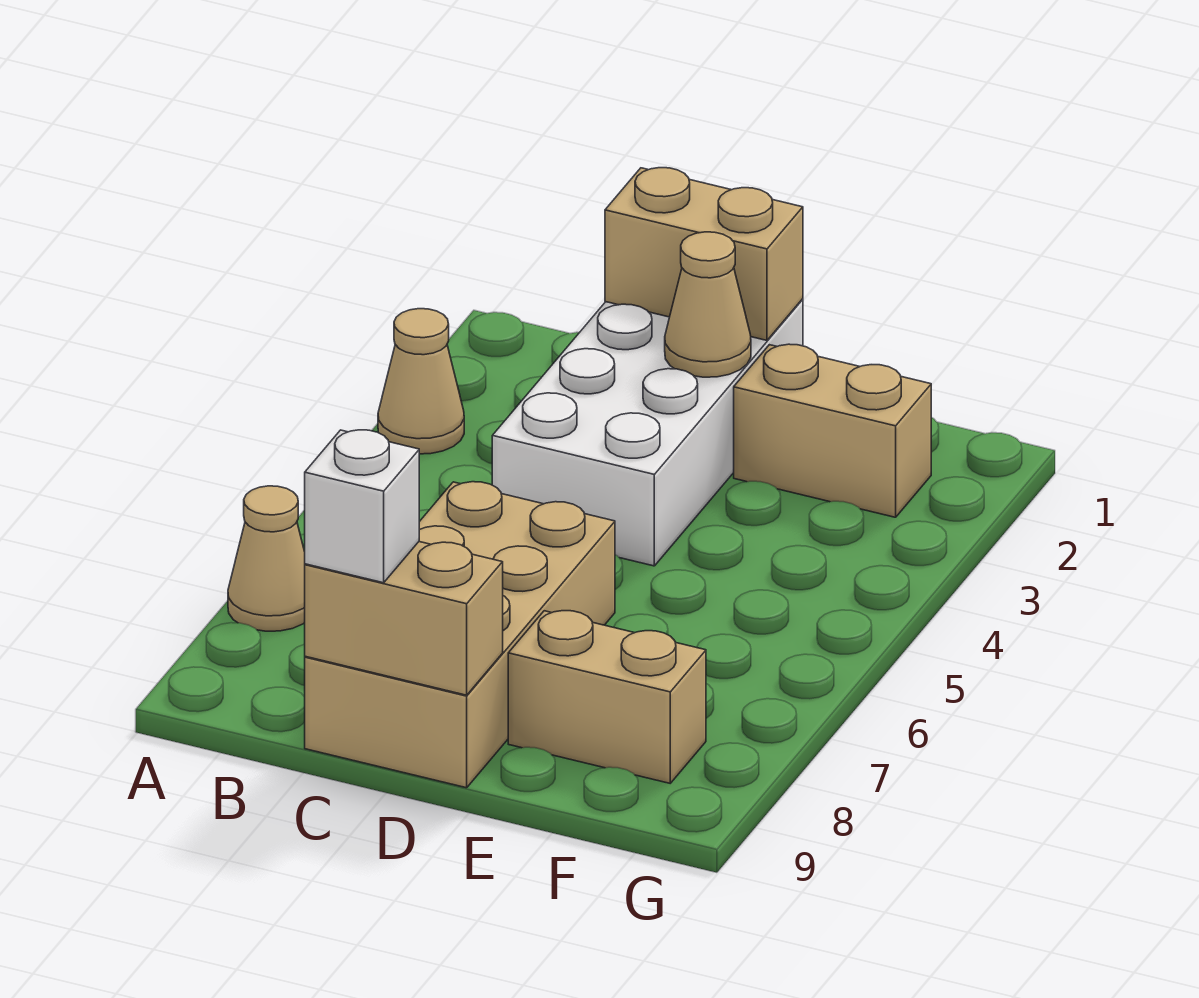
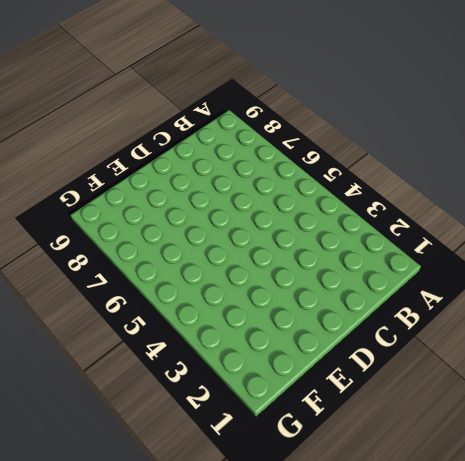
none -> tan cone A3 level 1
none -> tan cone A7 level 1

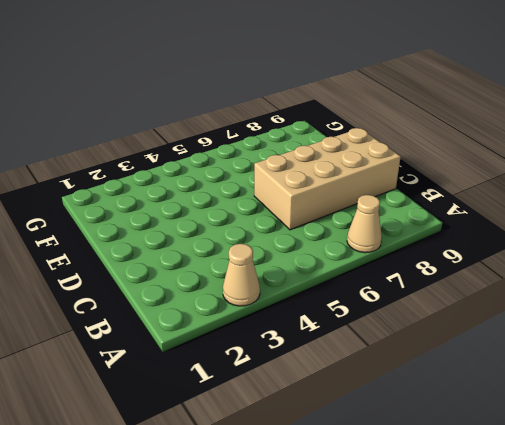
none -> white brick C1:D4 level 1
none -> tan brick E2:F2 level 1

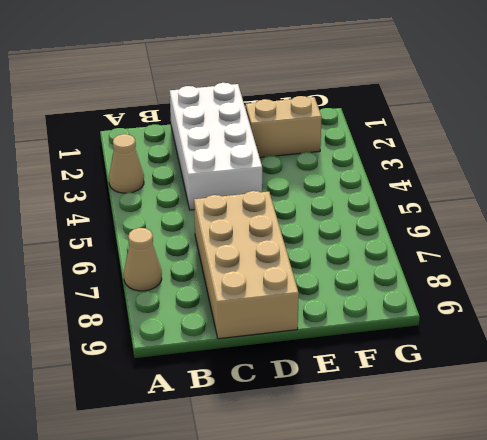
none -> tan brick E8:F8 level 1
none -> tan brick C1:D1 level 2

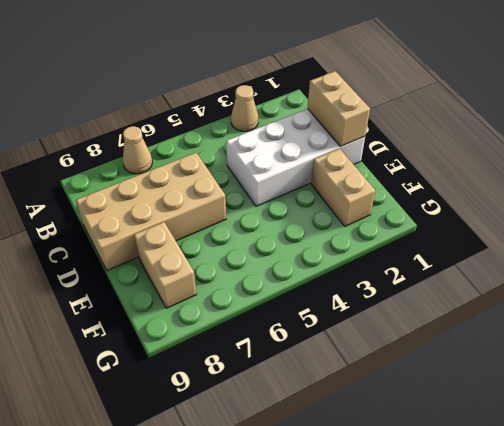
none -> tan brick C9:D9 level 2
none -> tan cone D2 level 2

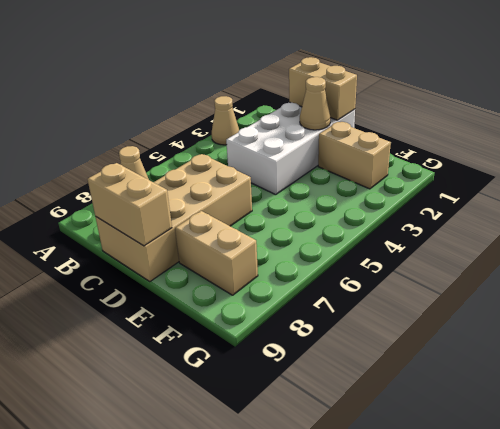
none -> white brick C9 level 3

